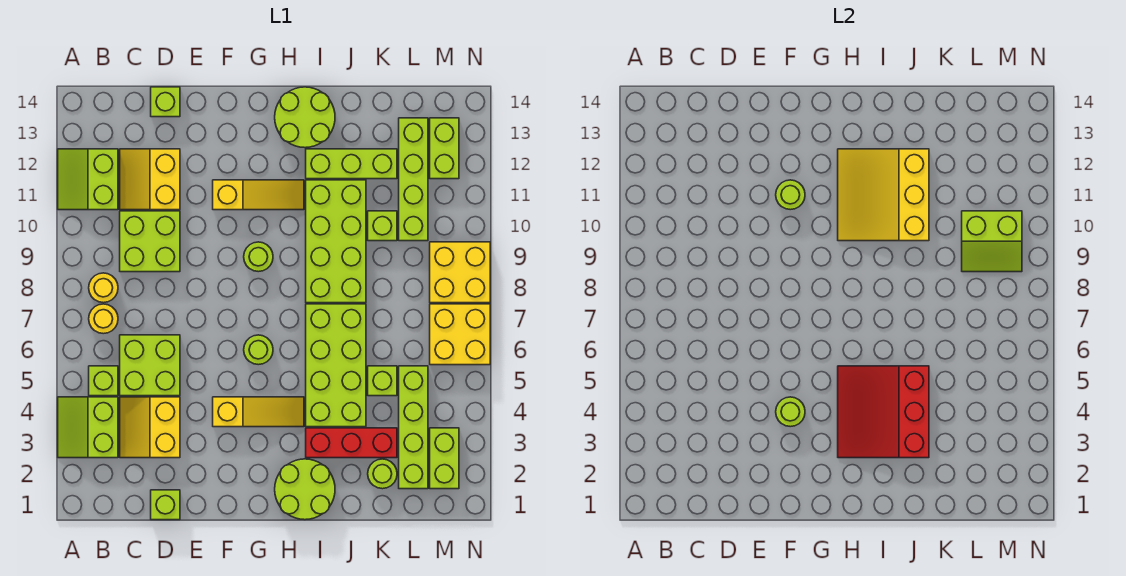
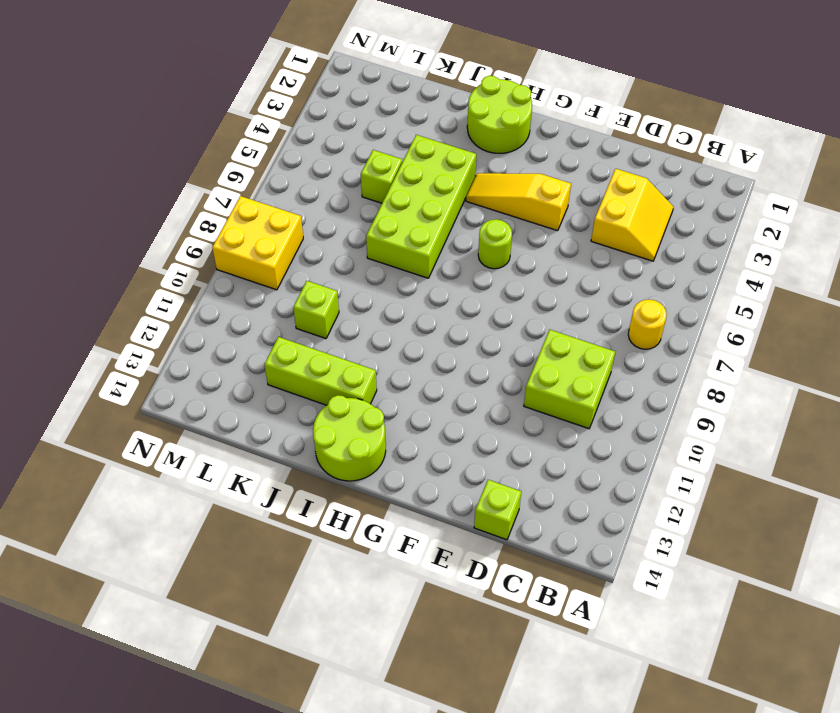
none -> lime slope A3:B4 level 1 top B
none -> lime slope A11:B12 level 1 top B
none -> lime brick B5 level 1
none -> yellow round brick B8 level 1

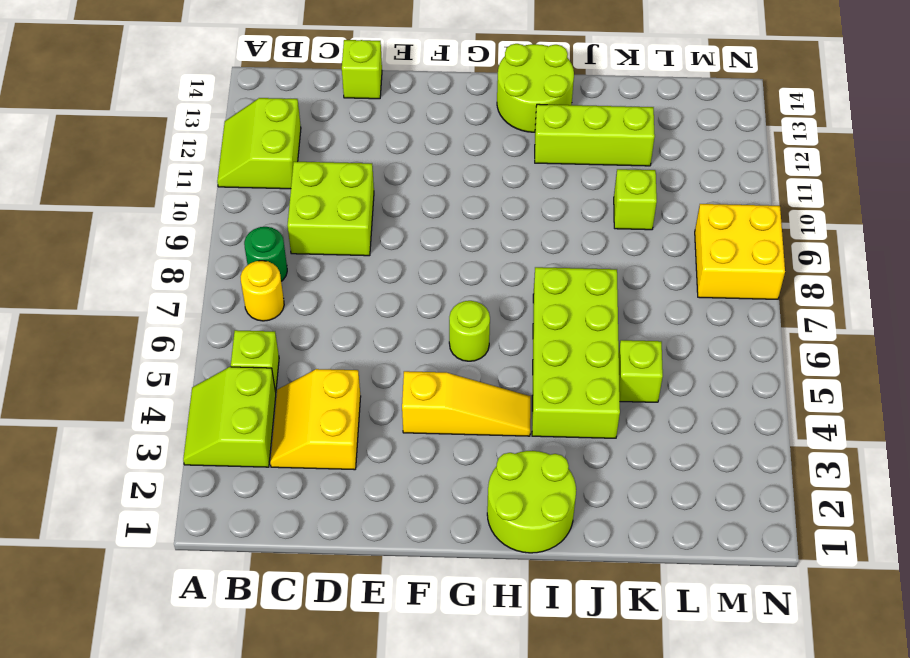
green round brick B8 level 1 -> yellow round brick B8 level 1
none -> lime brick C5:D6 level 1
none -> yellow slope C11:D12 level 1 top D
none -> lime brick D1 level 1
none -> yellow slope F11:H11 level 1 top F

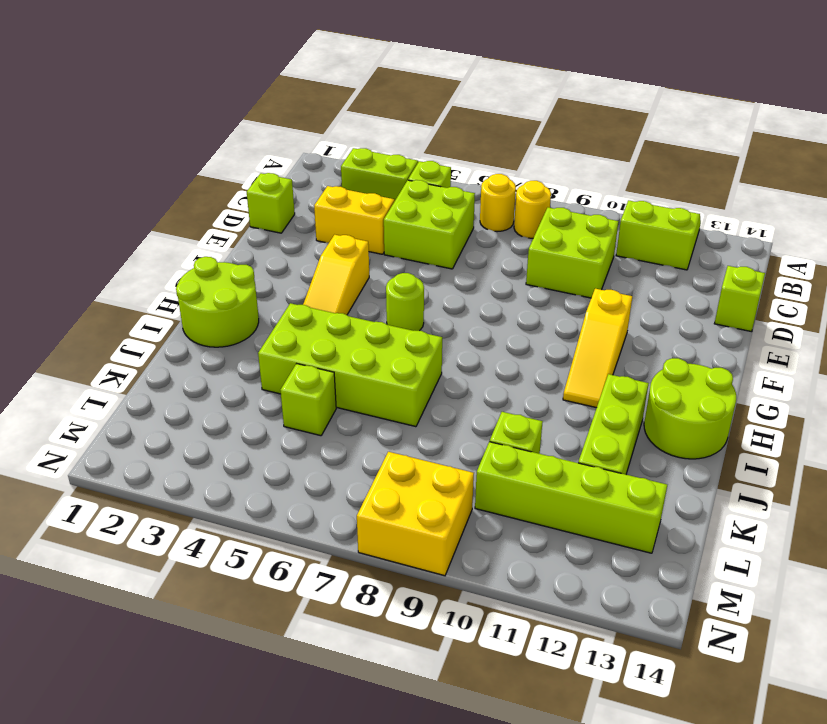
none -> yellow slope C11:D12 level 1 top D
none -> lime round brick G9 level 1
none -> red brick I3:K3 level 1
none -> lime brick I8:J11 level 1

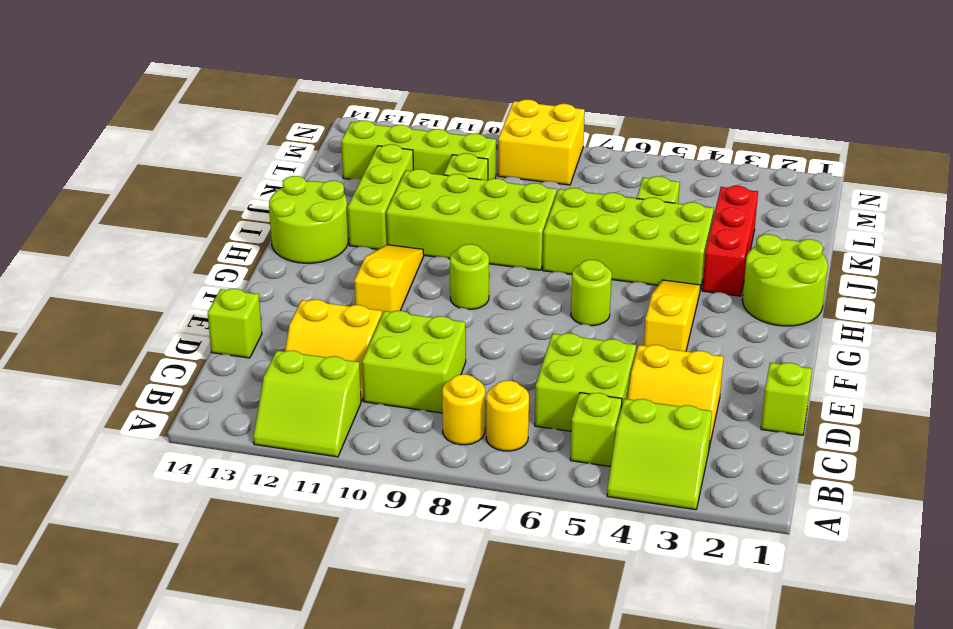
none -> lime round brick K2 level 1
none -> lime brick L2:L5 level 1
none -> lime brick M2:M3 level 1
none -> yellow brick M6:N7 level 1

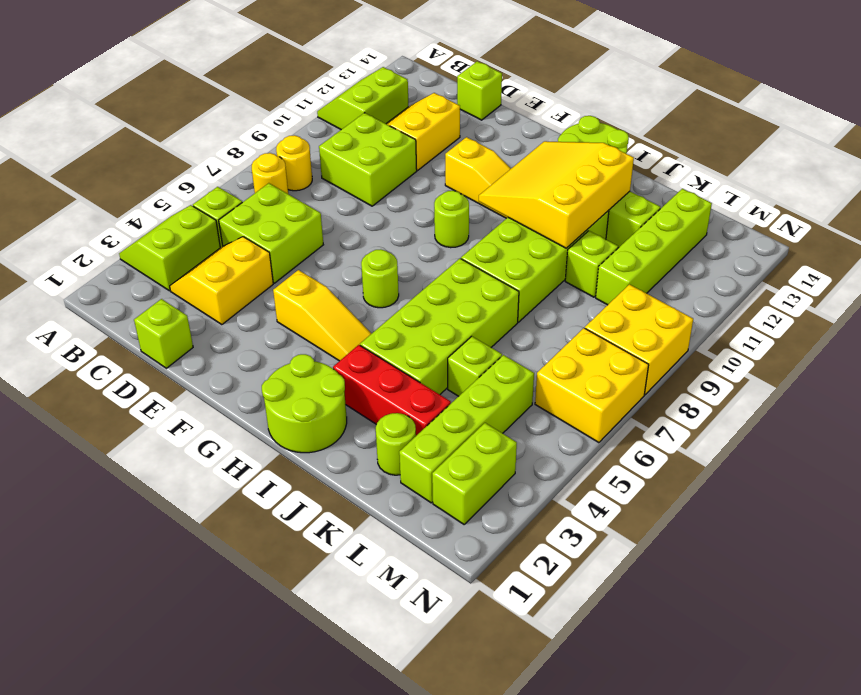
none -> lime brick M12:M13 level 1
none -> lime round brick F4 level 2
none -> lime round brick F11 level 2
none -> red slope H3:J5 level 2 top J

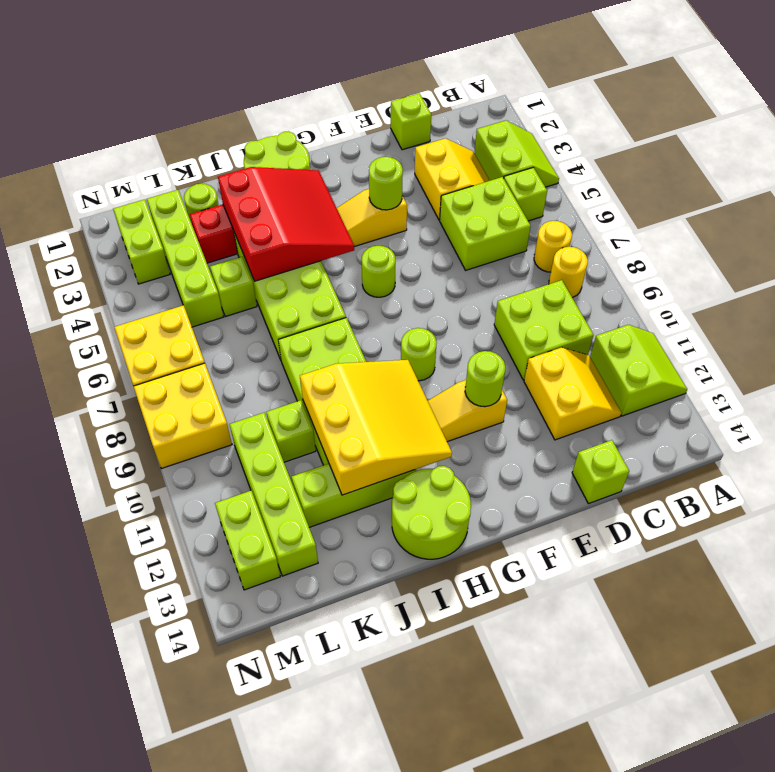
none -> lime slope L9:M10 level 2 top 10

